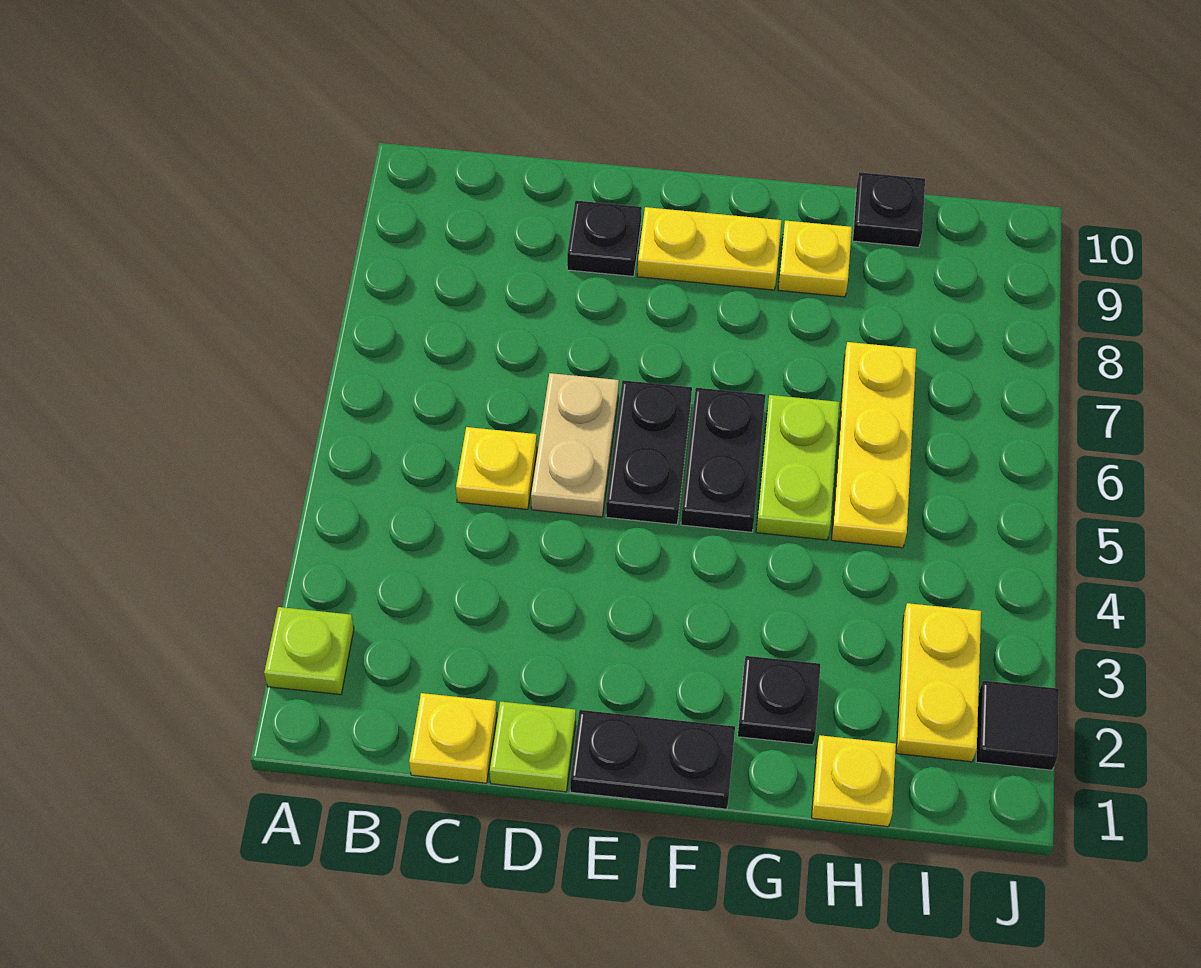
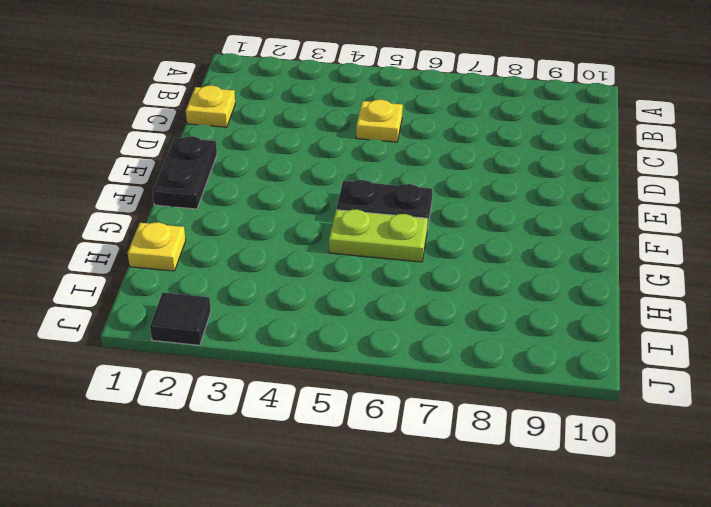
none -> lime plate A2 level 1
none -> lime plate D1 level 1
none -> tan plate D5:D6 level 1

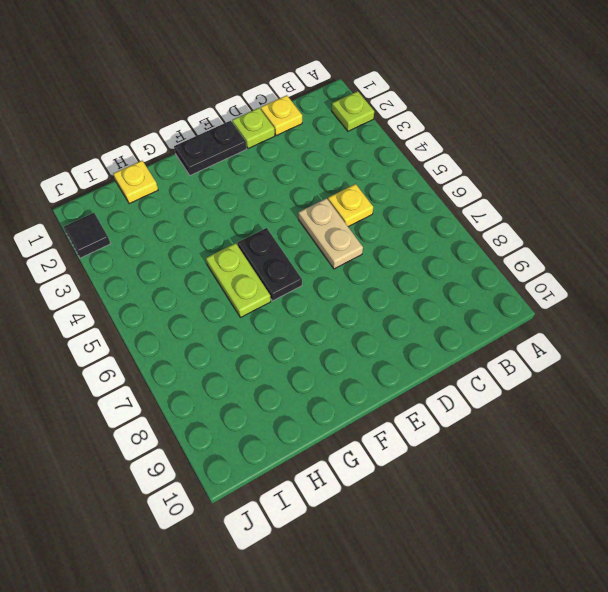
none -> black plate D9 level 1
none -> black plate E5:E6 level 1
none -> yellow plate E9:F9 level 1

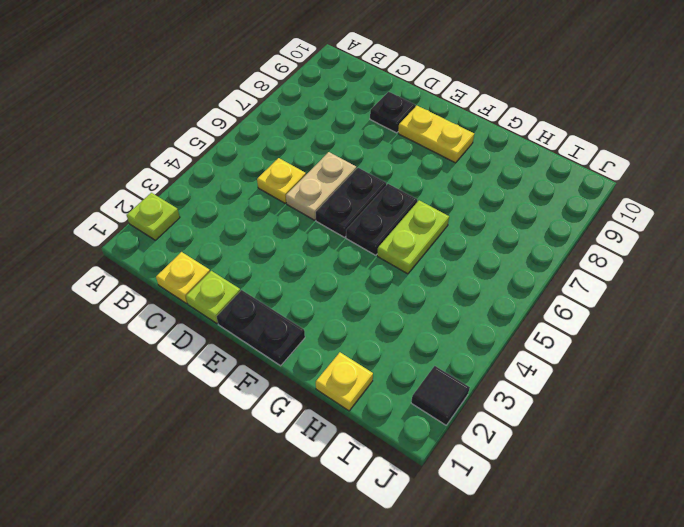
none -> black plate G2 level 1
none -> yellow plate G9 level 1
none -> yellow plate H5:H7 level 1

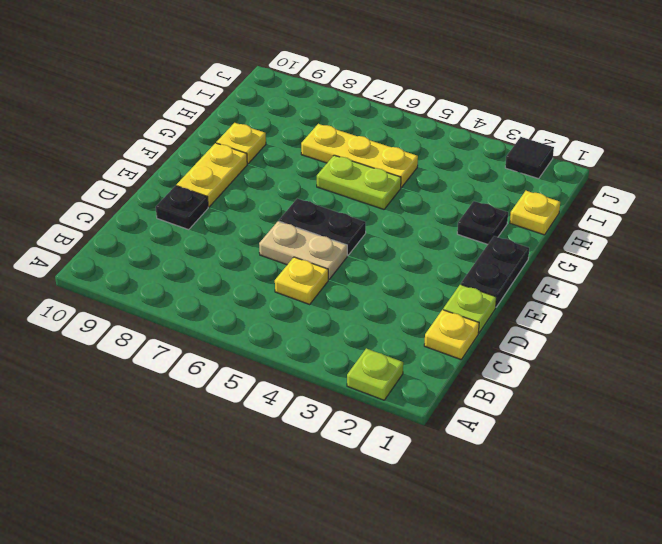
none -> black plate F5:F6 level 1
none -> black plate H10 level 1
none -> yellow plate I2:I3 level 1

